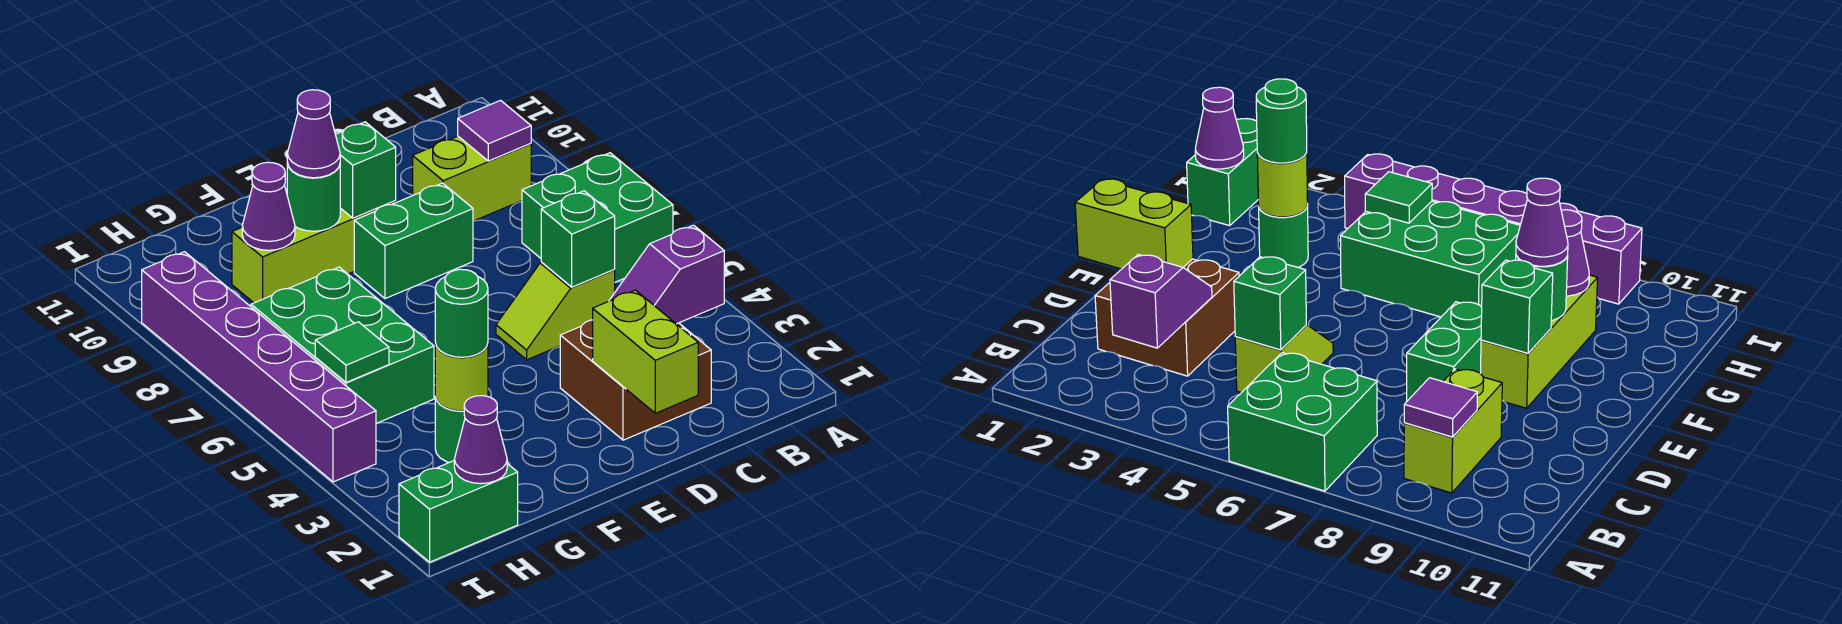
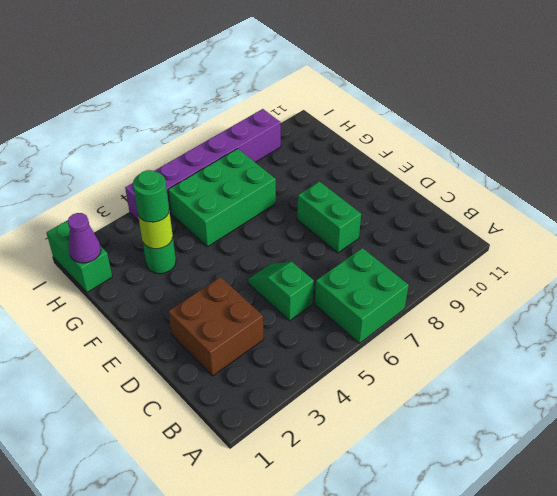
green slope C5:D5 level 1 top C -> lime slope C5:D5 level 1 top C
none -> lime brick B9:C9 level 1
none -> lime brick E9:G9 level 1
none -> purple slope B3:C3 level 2 top B

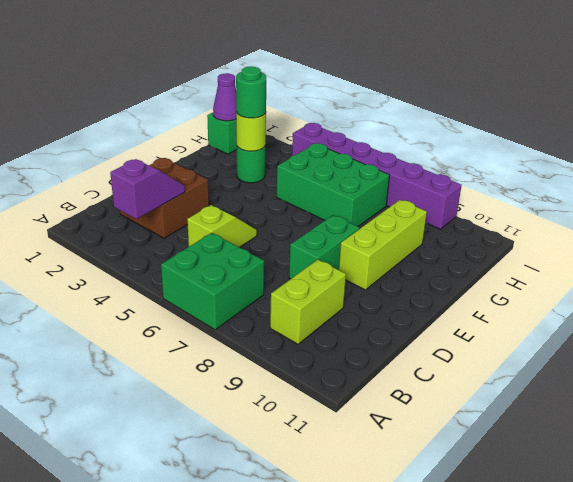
none -> purple tile B9 level 2
none -> green brick C5 level 2
none -> lime brick D1:D2 level 2

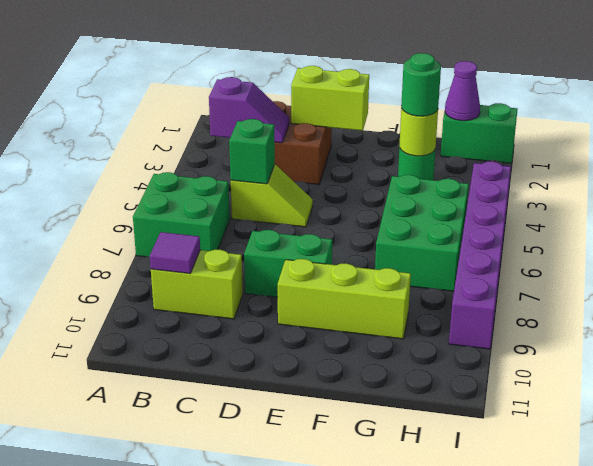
lime brick D2:E2 level 2 -> lime brick D1:D2 level 2
none -> green brick E9 level 2
none -> green round brick F9 level 2
none -> purple cone G9 level 2

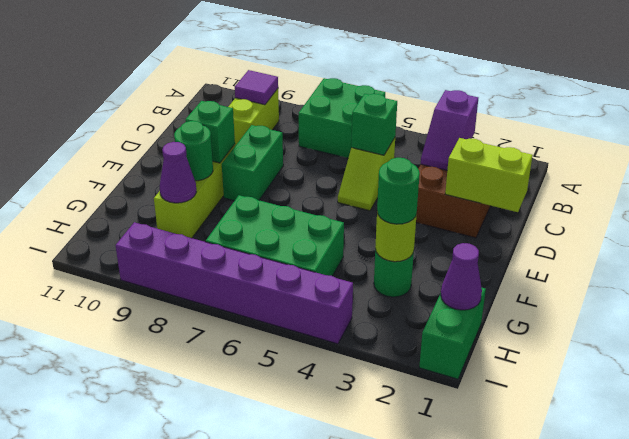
none -> green tile H5 level 2
none -> purple cone F9 level 3

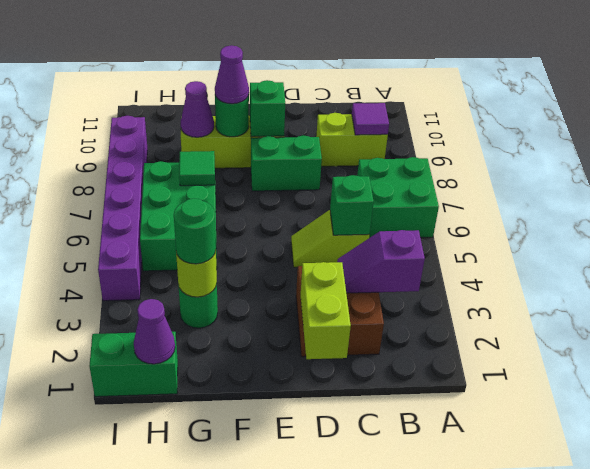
green tile G7 level 2 -> green tile H5 level 2

